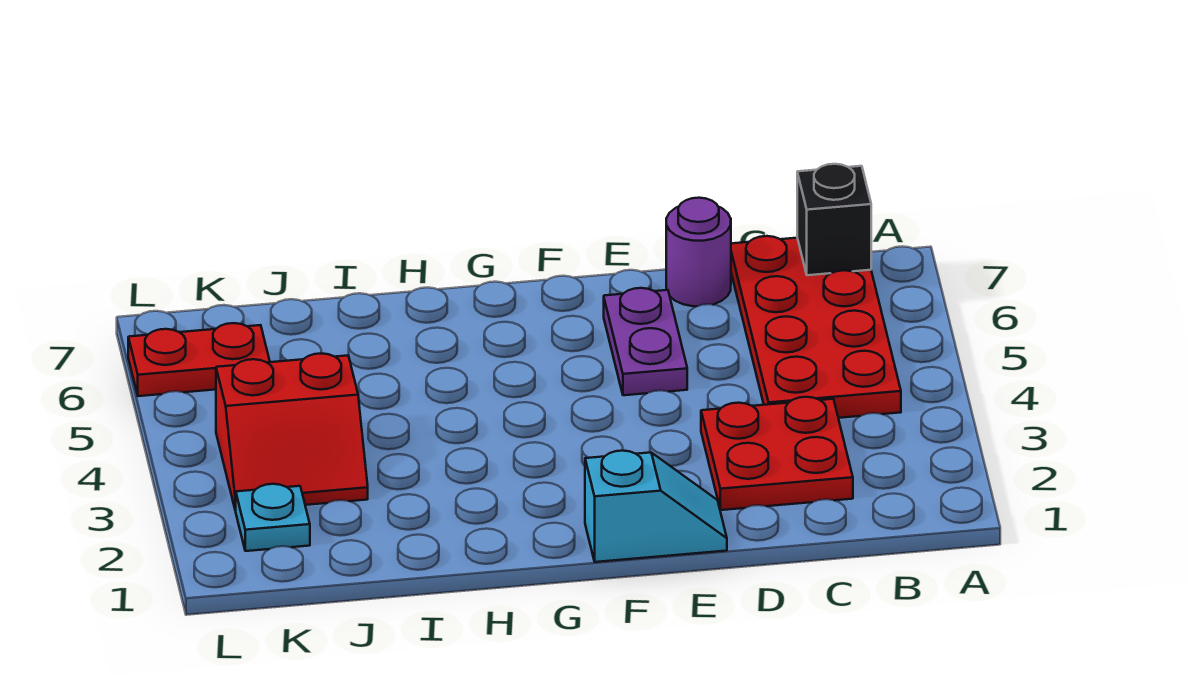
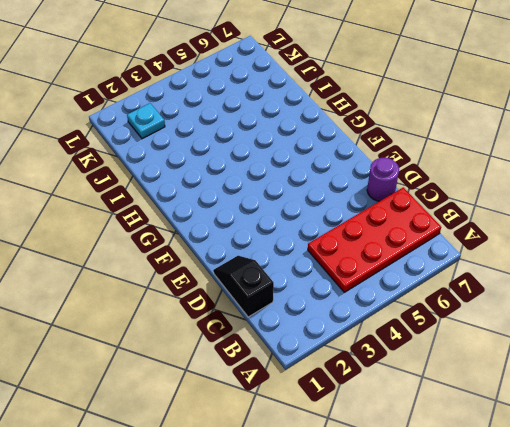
black slope C1:D1 level 1 top C -> none
none -> red plate C2:D3 level 1
none -> cyan slope E1:F1 level 1 top F

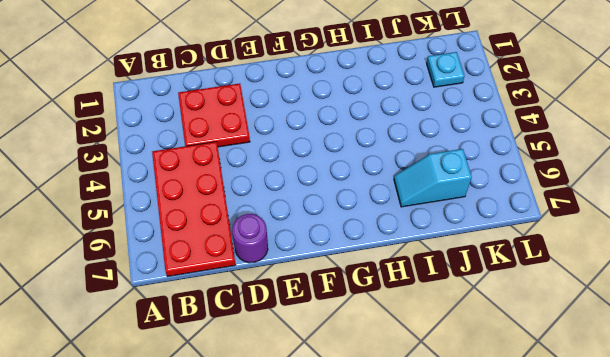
cyan slope I6:J6 level 1 top J -> cyan slope E1:F1 level 1 top F
none -> purple plate E5:E6 level 1
none -> red slope J3:K4 level 1 top 4

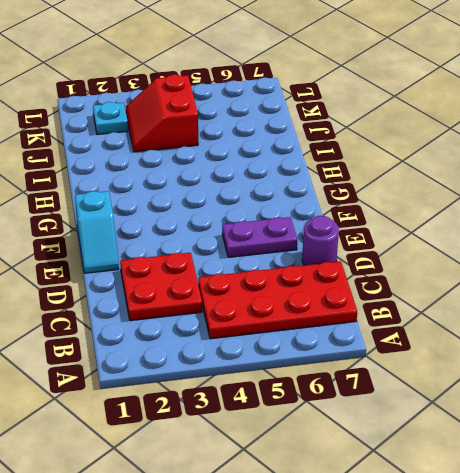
none -> red plate K6:L6 level 1
none -> black brick B7 level 2

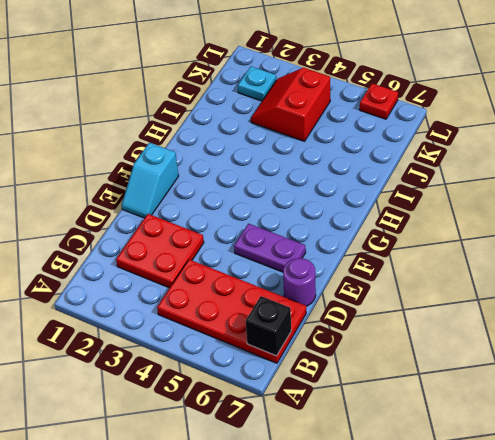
red plate L6 level 1 -> red plate K6:L6 level 1

